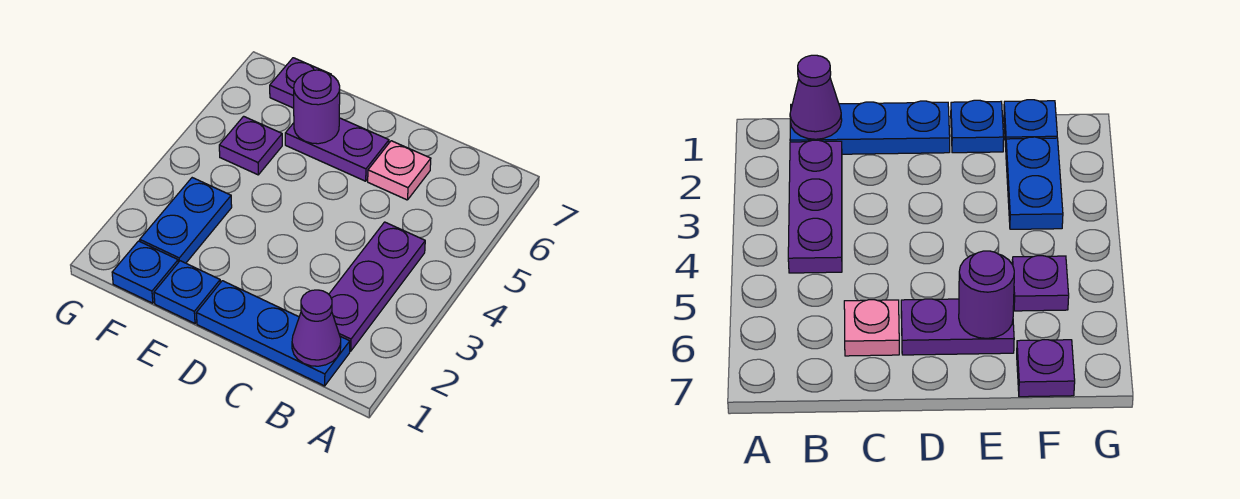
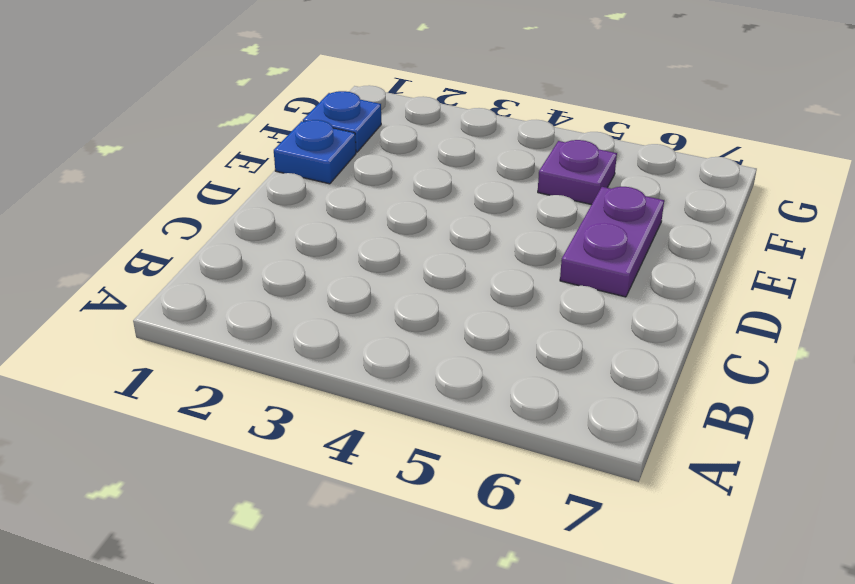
none -> blue plate B1:D1 level 1
none -> purple plate B2:B4 level 1

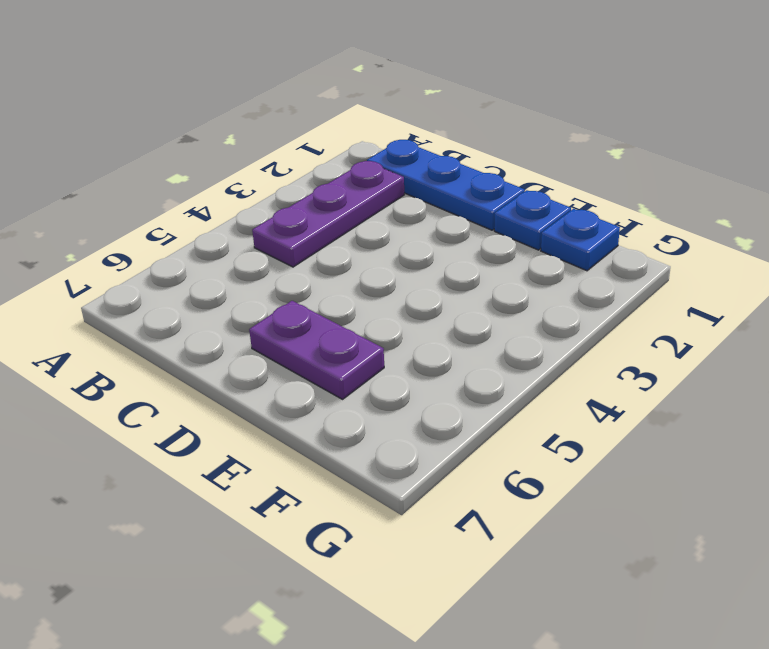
none -> pink plate C6 level 1
none -> blue plate F2:F3 level 1

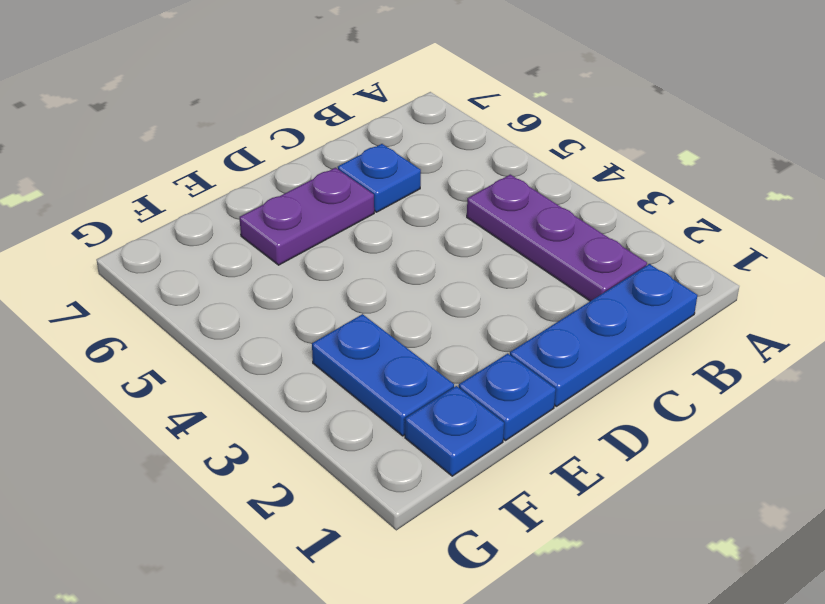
blue plate C6 level 1 -> pink plate C6 level 1
none -> purple plate F5 level 1
none -> purple plate F7 level 1

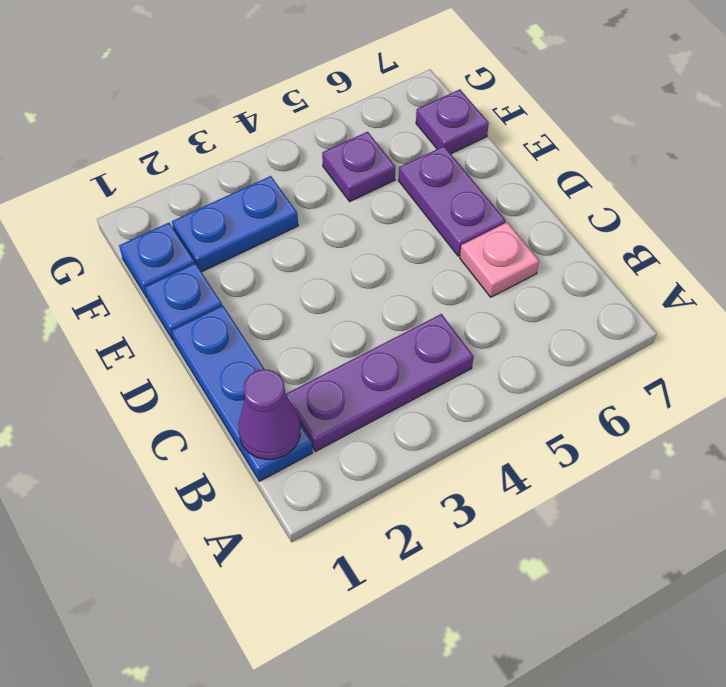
none -> purple round brick E6 level 2

